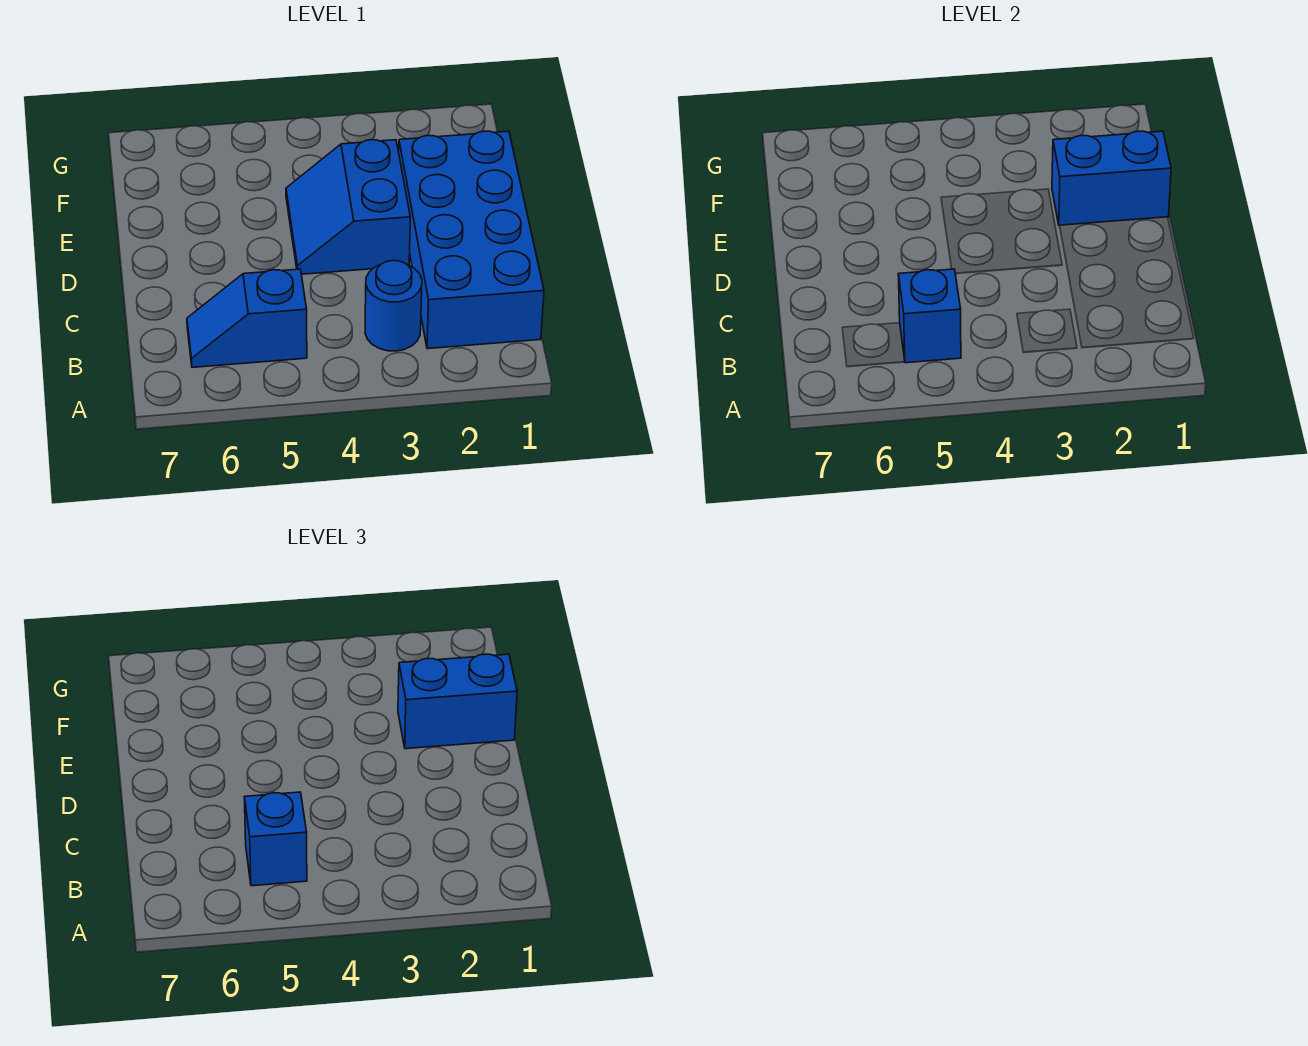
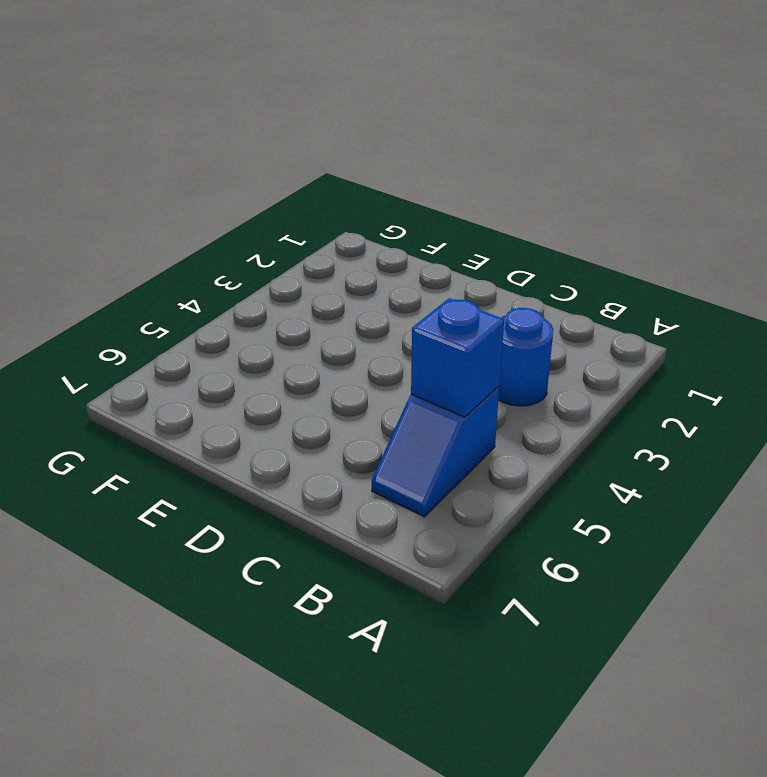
none -> blue brick B1:E2 level 1
none -> blue slope D3:E4 level 1 top 3

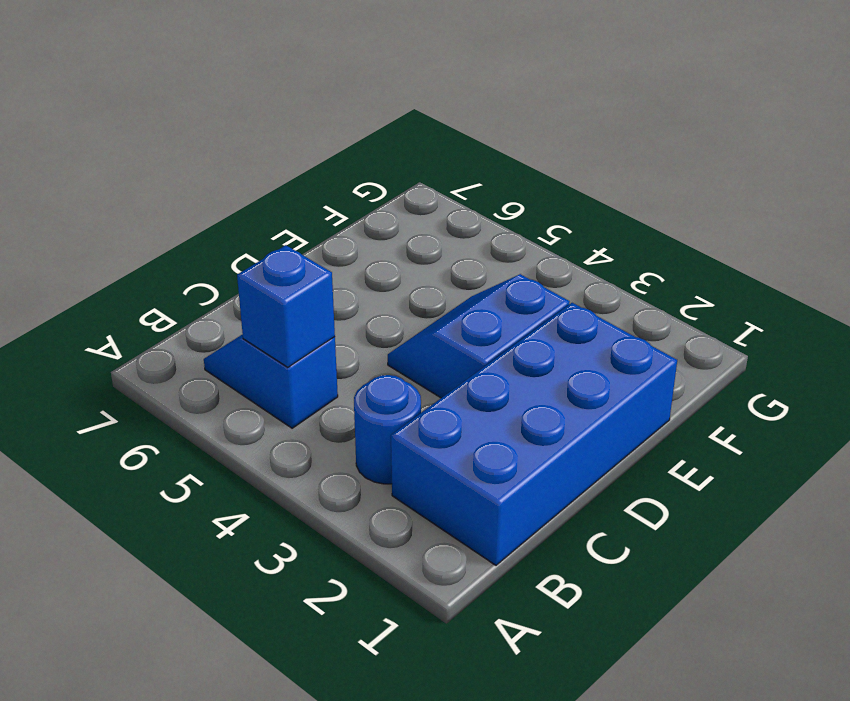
none -> blue brick E1:E2 level 2
none -> blue brick B5 level 3

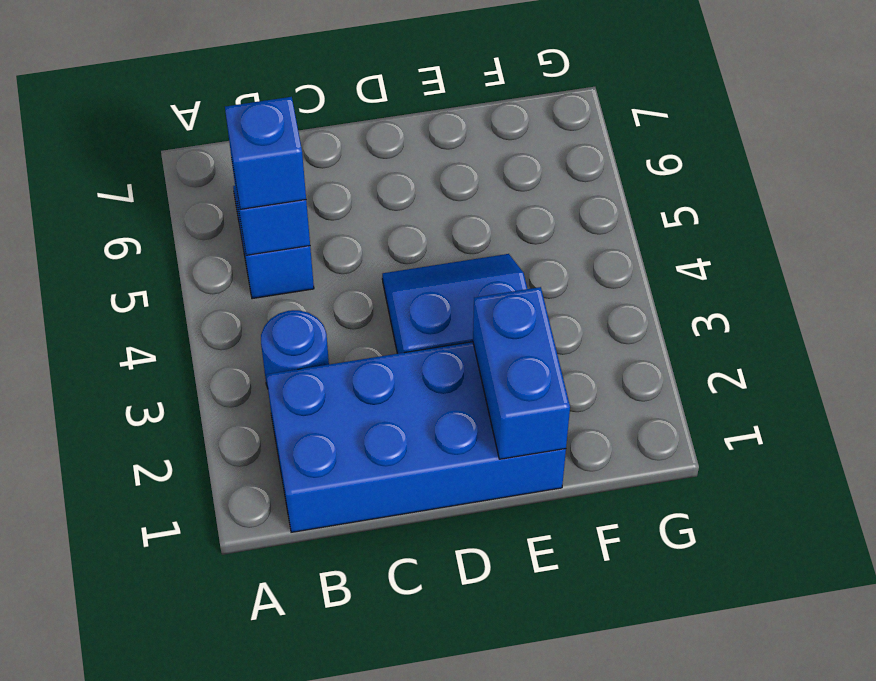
none -> blue brick E1:E2 level 3

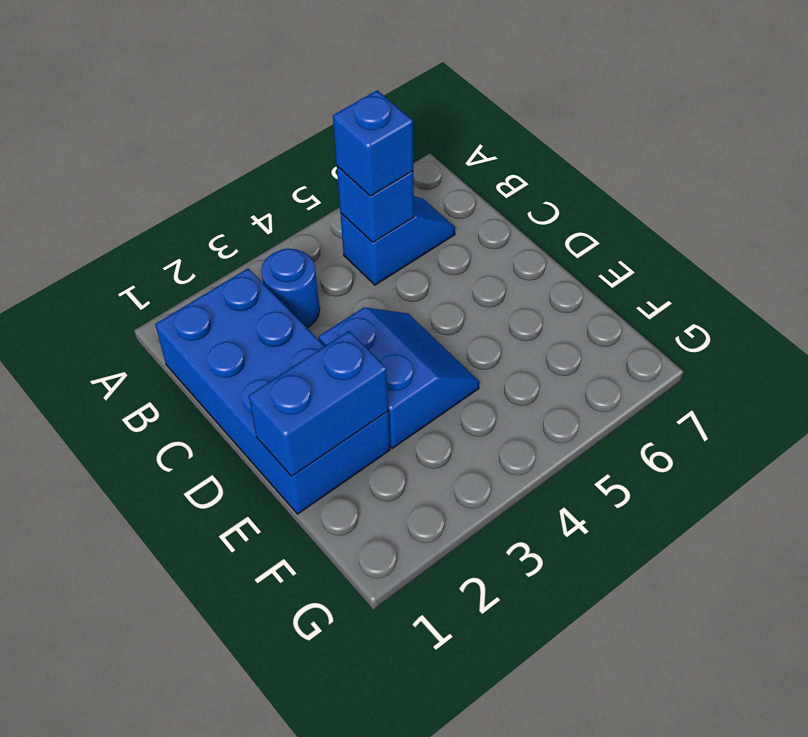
none -> blue brick E1:E2 level 3

